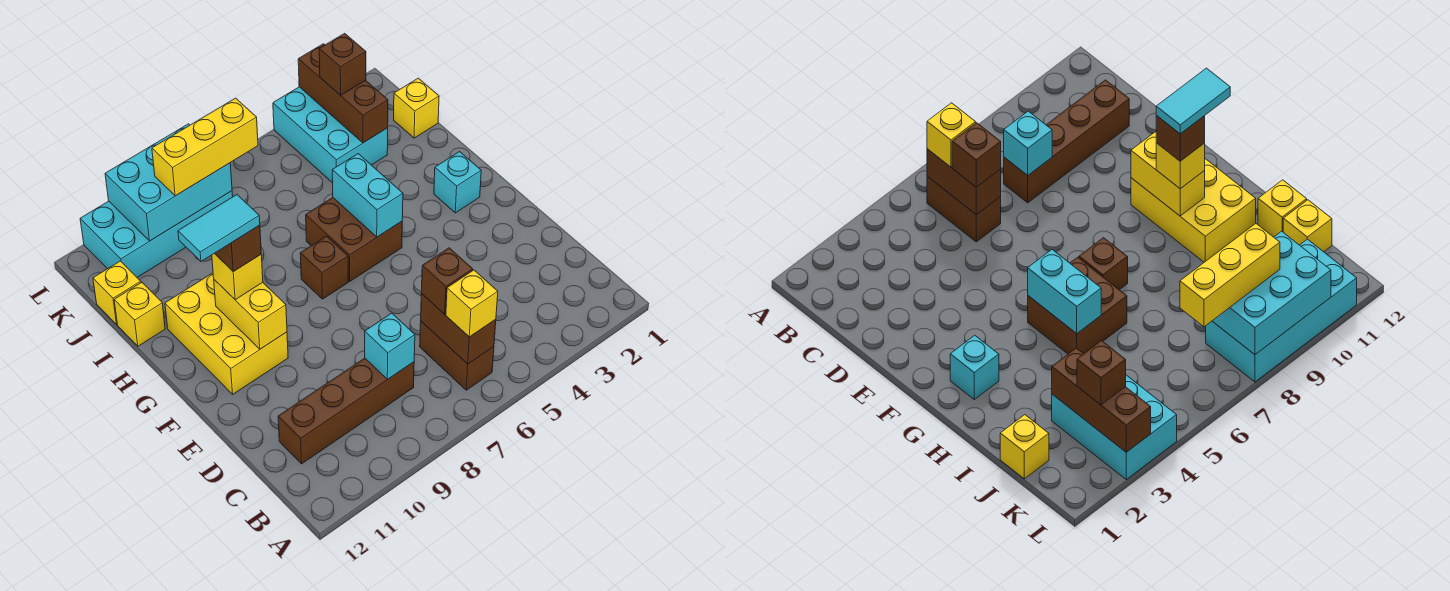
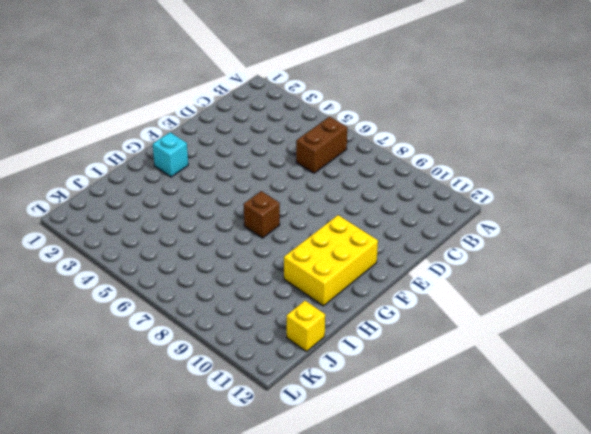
none -> brown brick C8:C11 level 1
none -> brown brick G5:H6 level 1
none -> yellow brick I12 level 1

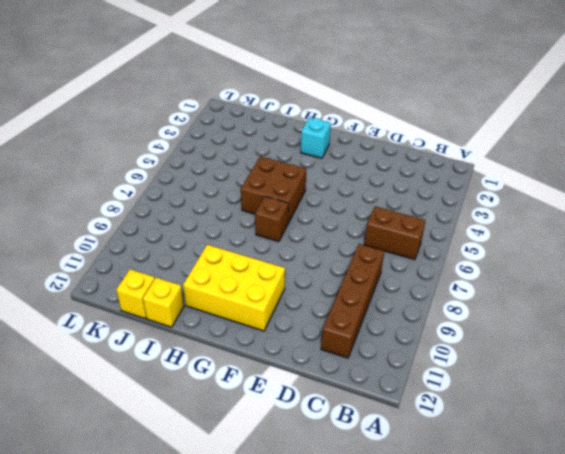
none -> yellow brick J1 level 1
none -> cyan brick J3:L4 level 1
none -> cyan brick K8:L11 level 1

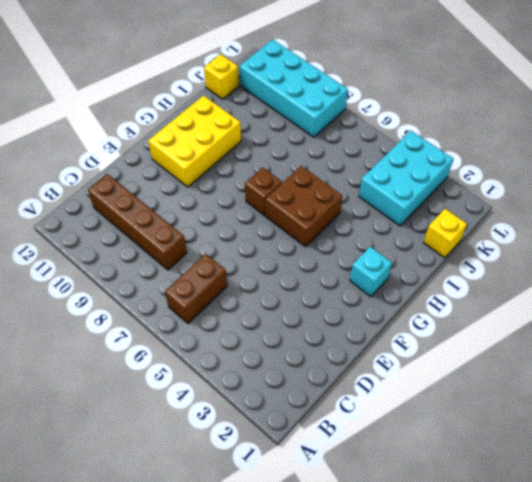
none -> yellow brick I12 level 1
none -> brown brick B6:C6 level 2
none -> cyan brick C8 level 2

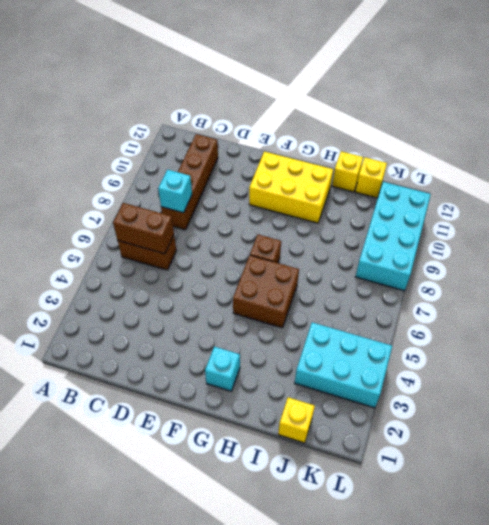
none -> yellow brick F10:G10 level 2
none -> cyan brick G5:H5 level 2
none -> brown brick J3:L3 level 2

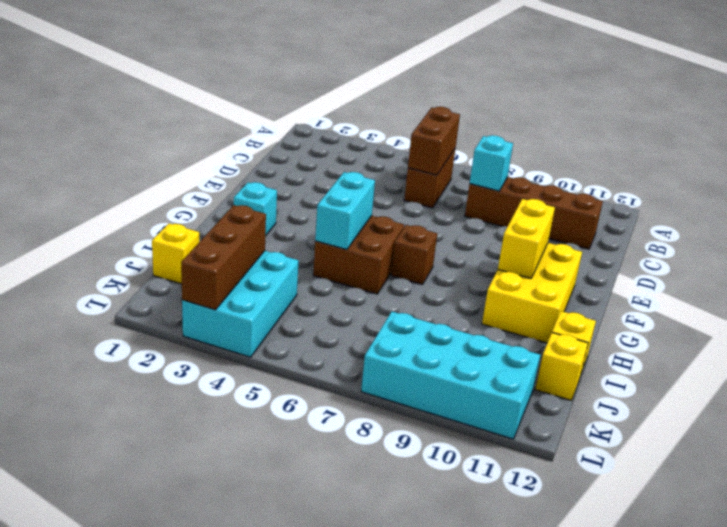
none -> cyan brick K8:L10 level 2
none -> yellow brick B6 level 3
none -> brown brick C6 level 3

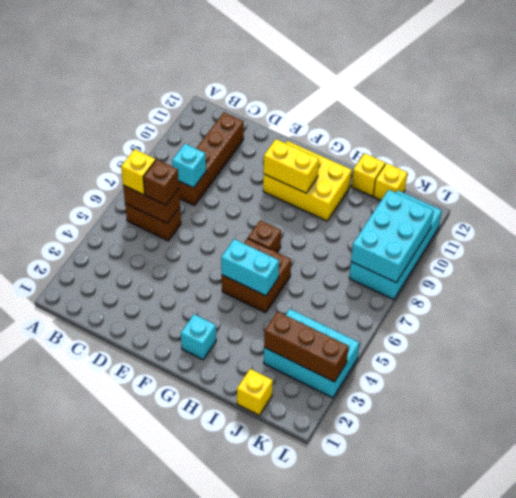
none -> yellow brick G10 level 3
none -> brown brick K3 level 3
none -> yellow brick K7:K9 level 3

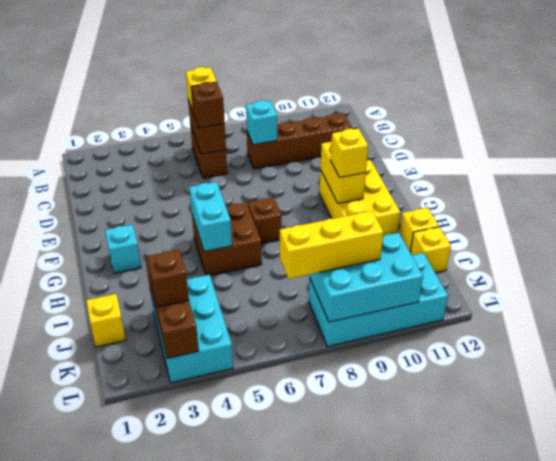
none -> brown brick G10 level 4
none -> cyan tile G10:G11 level 5

